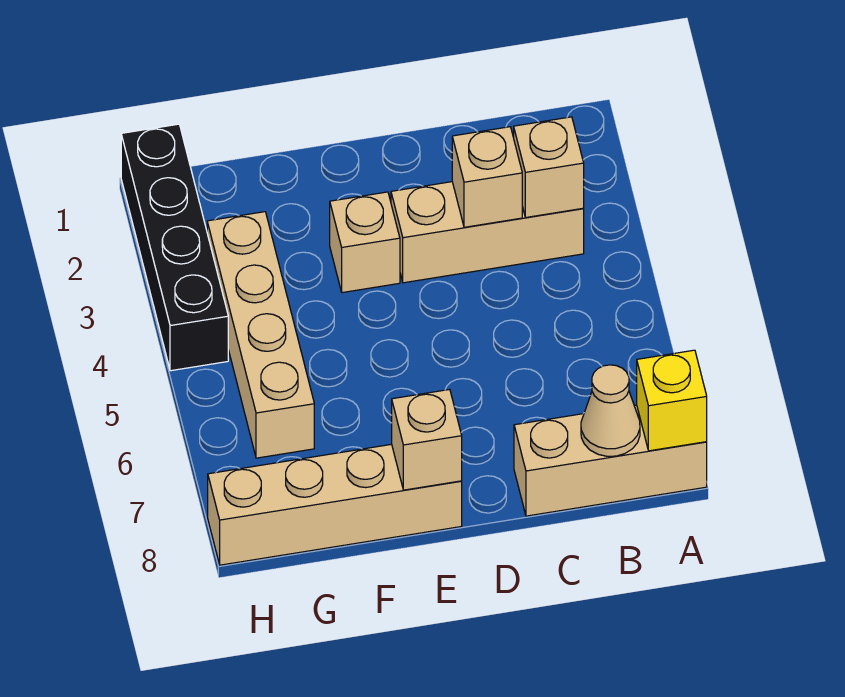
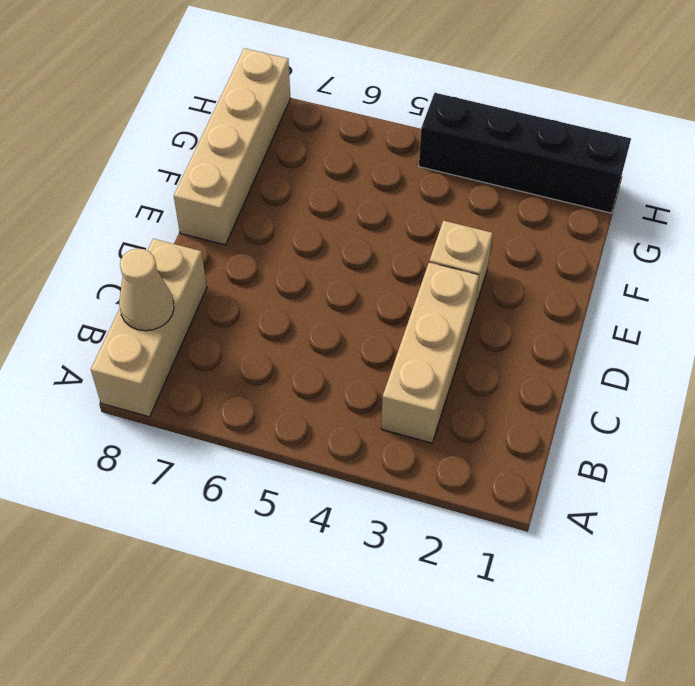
none -> tan brick G3:G6 level 1
none -> yellow brick A8 level 2

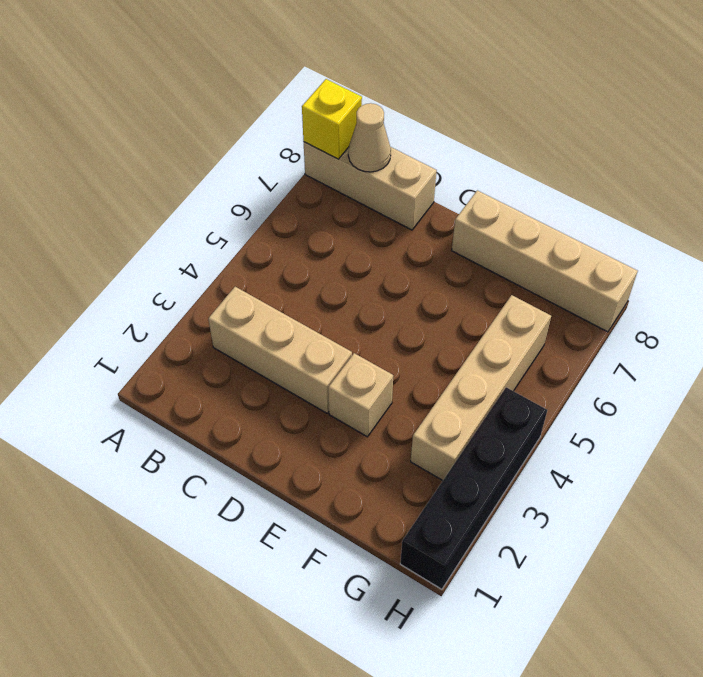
none -> tan brick B3 level 2
none -> tan brick C3 level 2

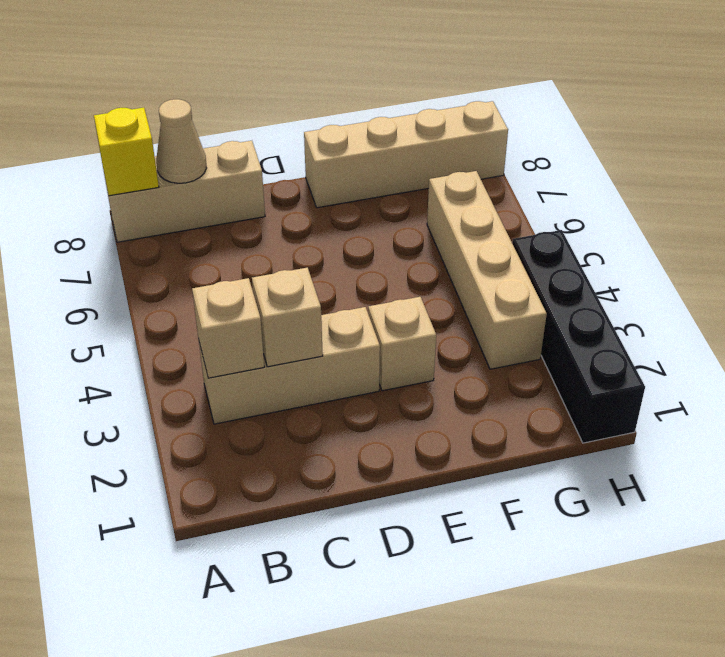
none -> tan brick E8 level 2

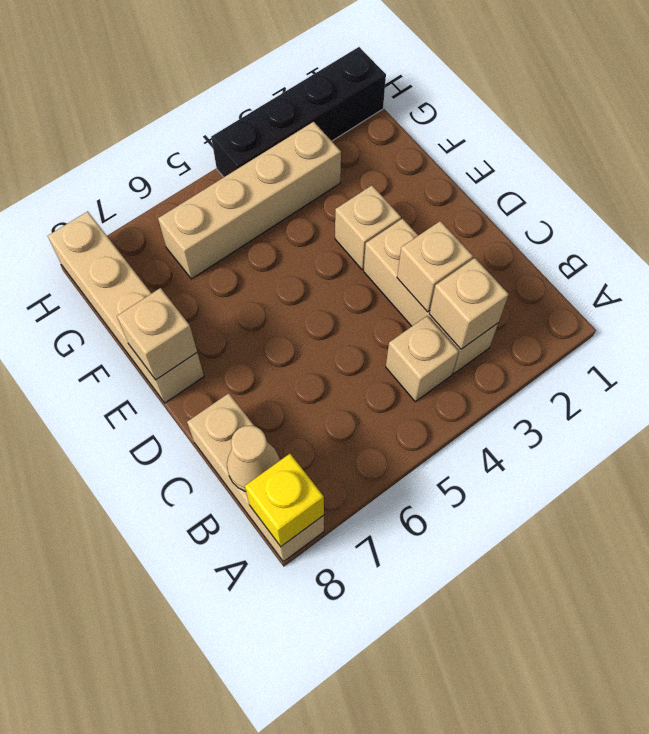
tan brick B4 level 1 -> none

